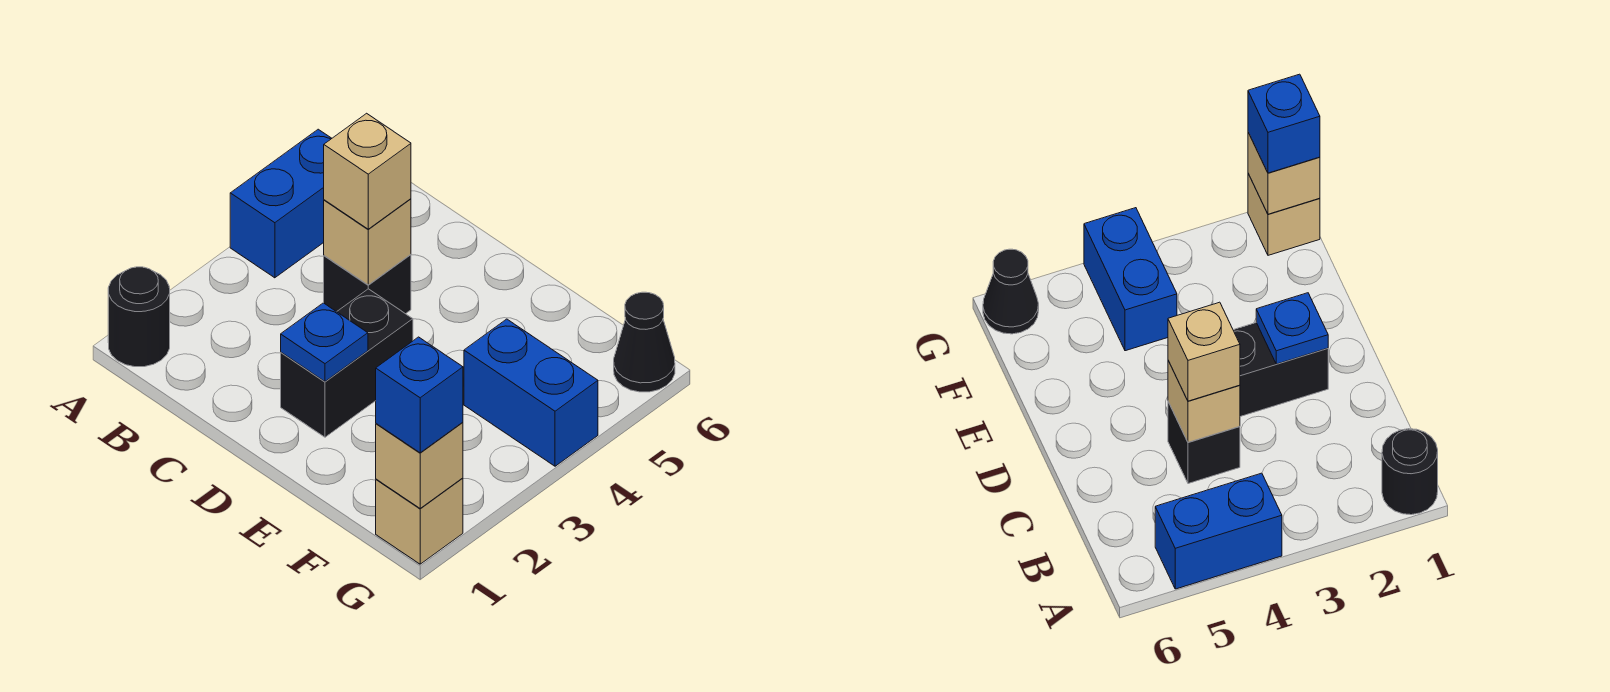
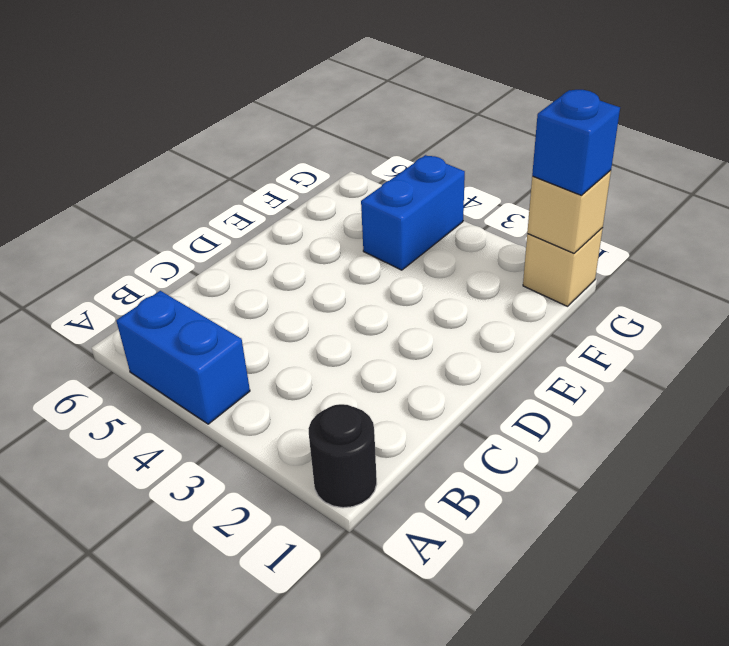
none -> black brick C4 level 1
none -> black brick D2:D3 level 1
none -> black cone G6 level 1

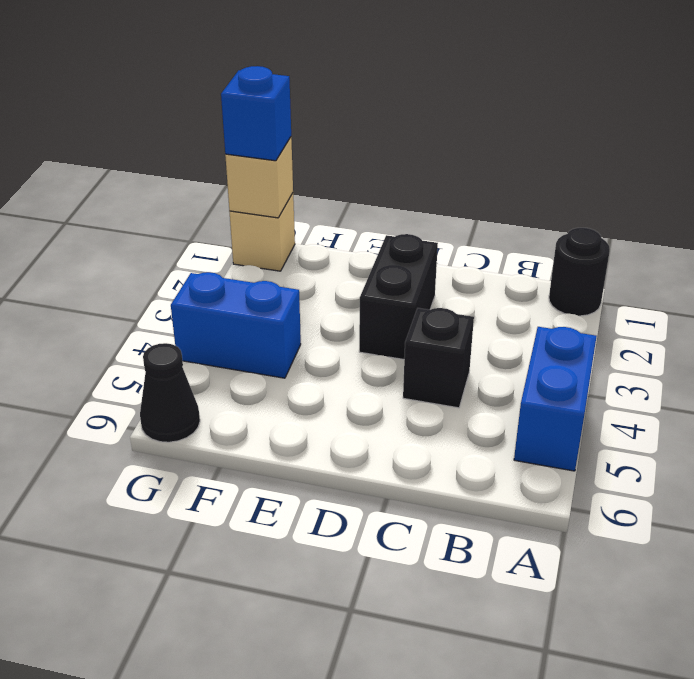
none -> tan brick C4 level 2
none -> blue plate D2 level 2
none -> tan brick C4 level 3

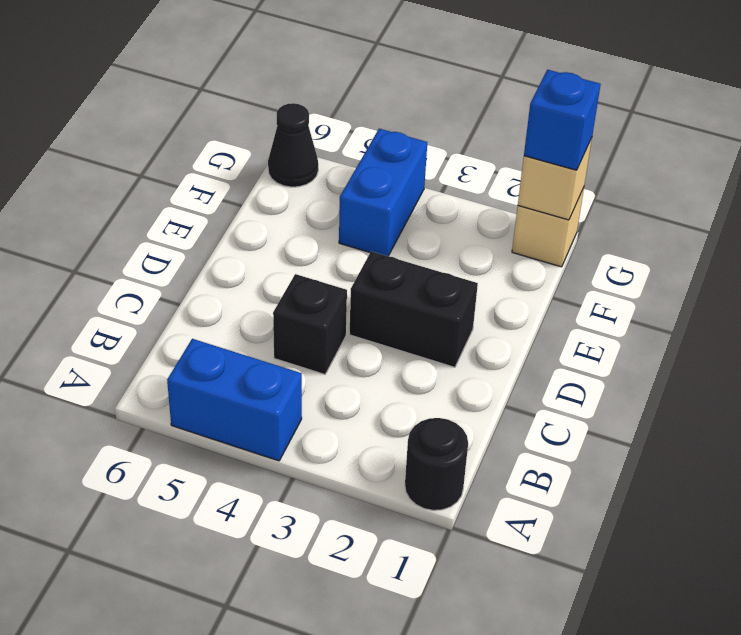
none -> tan brick C4 level 2
none -> blue plate D2 level 2
none -> tan brick C4 level 3

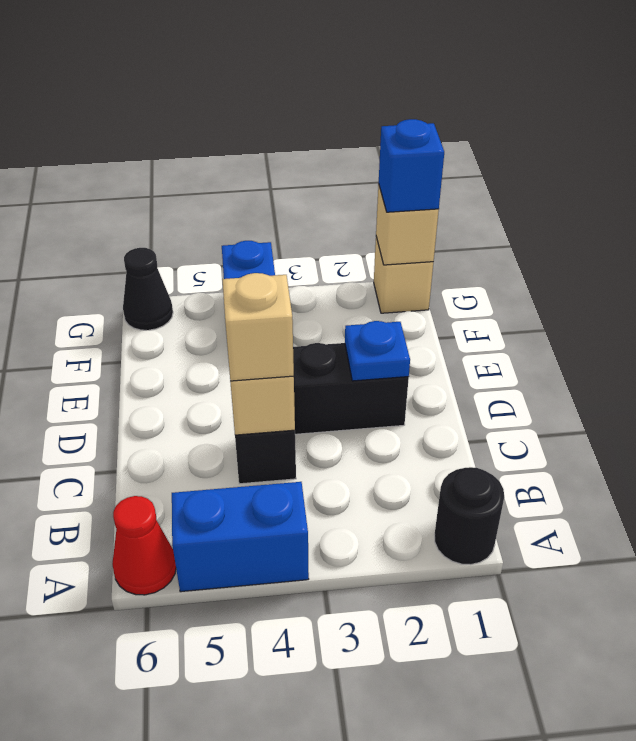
red cone A6 level 1 -> none

